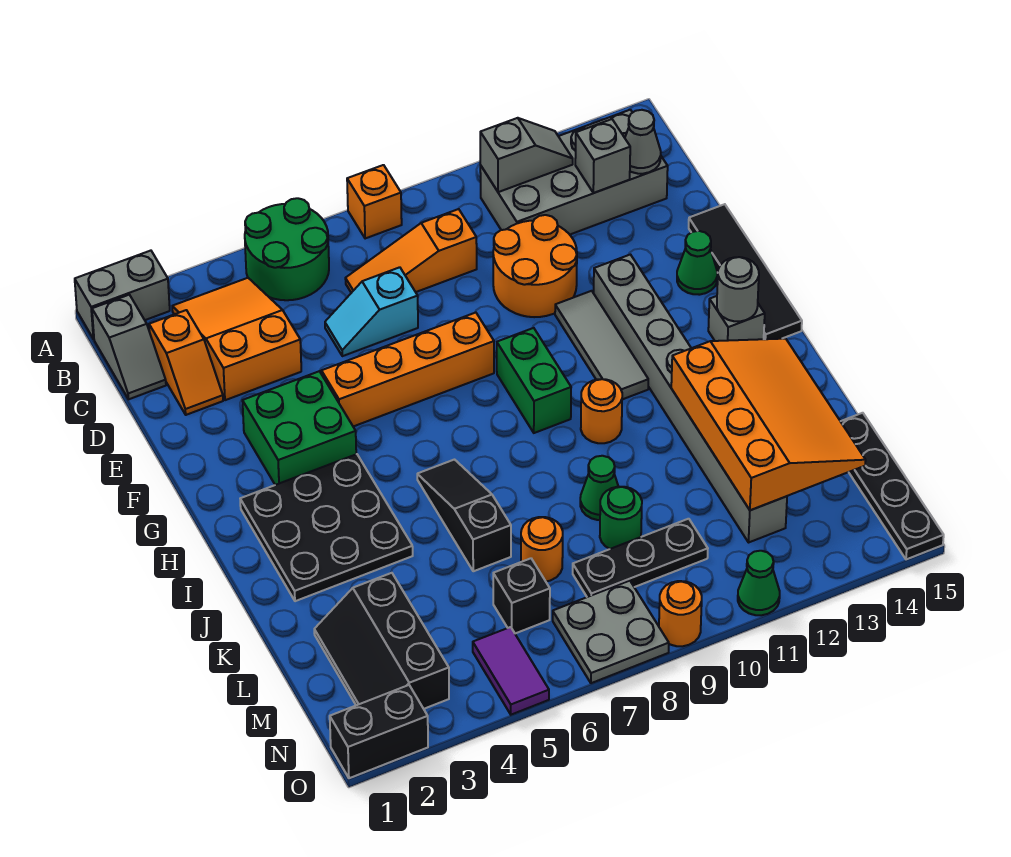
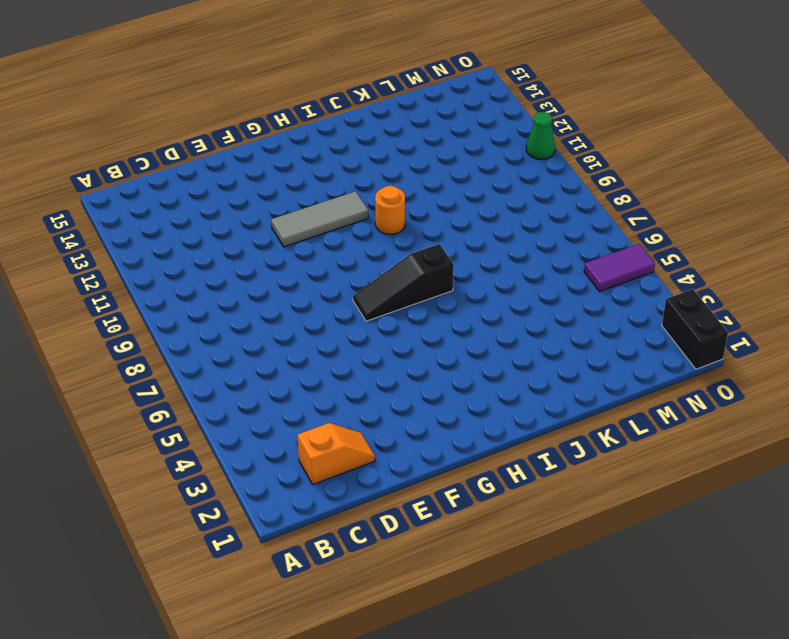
black slope G7:I7 level 1 top I -> black slope I6:K6 level 1 top K
none -> grey brick A1:A2 level 1
none -> green round brick A5:B6 level 1
none -> orange brick A8 level 1
none -> grey slope B1:C1 level 1 top B

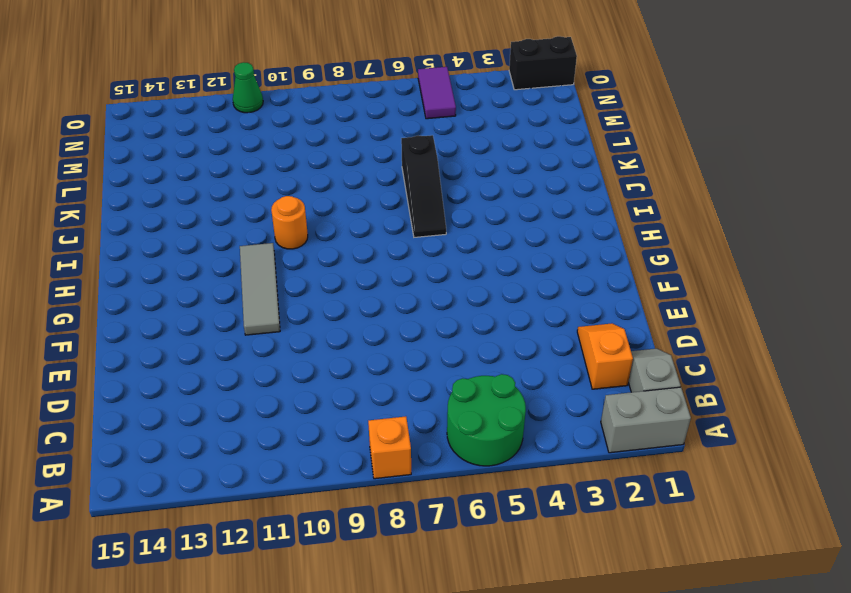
none -> orange slope B3:D4 level 1 top D
none -> grey brick B11:C14 level 1
none -> orange slope C7:C9 level 1 top 9
none -> cyan slope D6:D7 level 1 top 7

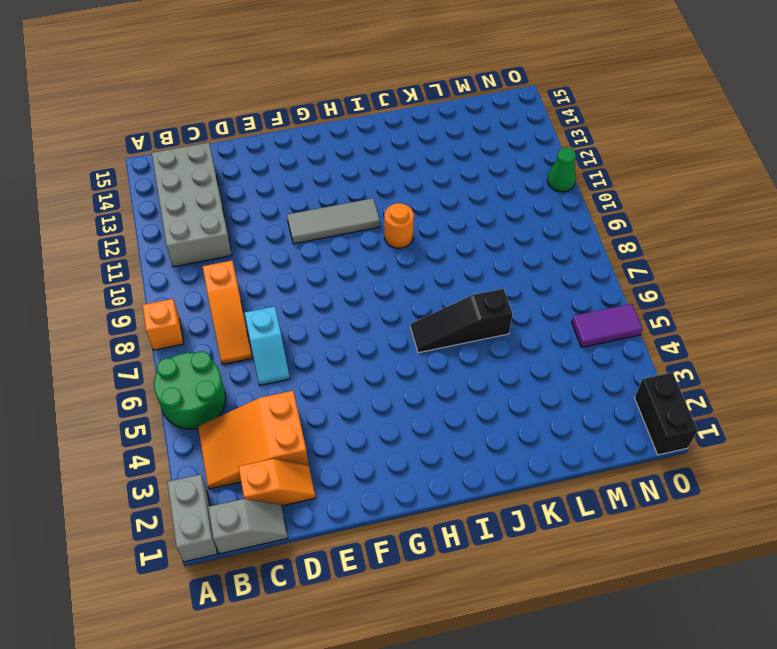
none -> orange round brick D10:E11 level 1
none -> black tile E15:H15 level 1
none -> green brick F3:G4 level 1
none -> orange brick F5:F8 level 1

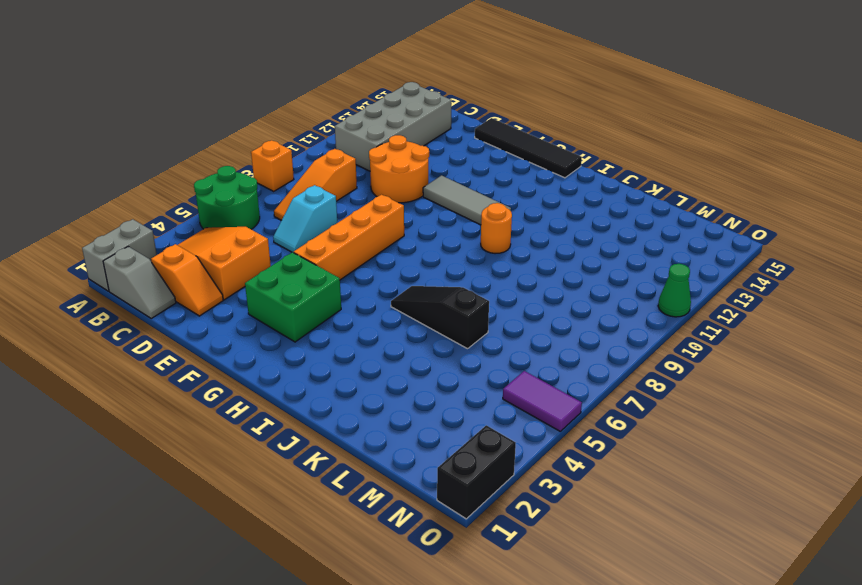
none -> grey brick F12:M12 level 1
none -> green cone F14 level 1
none -> green brick G9:H9 level 1
none -> black plate H2:J4 level 1

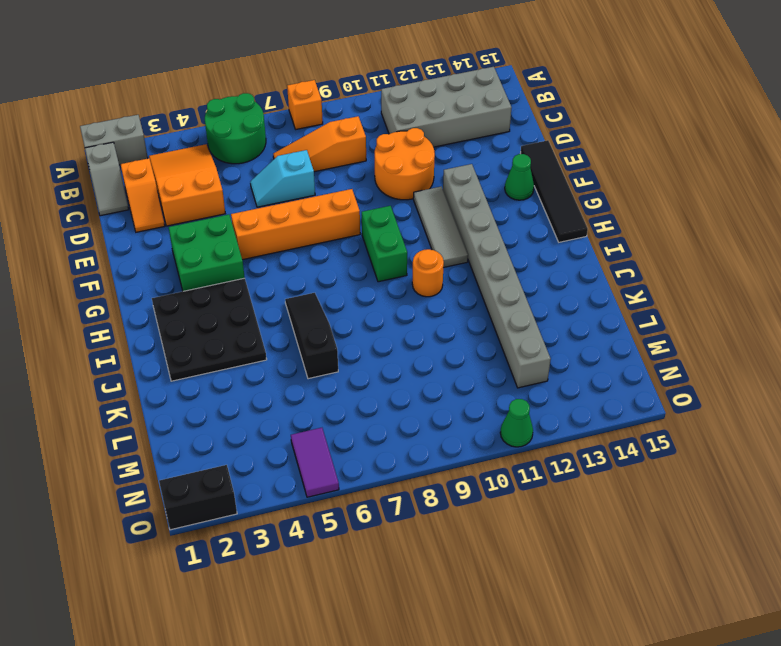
none -> grey brick H14 level 1
none -> green cone K9 level 1
none -> black slope L2:N3 level 1 top 3
none -> orange round brick L7 level 1

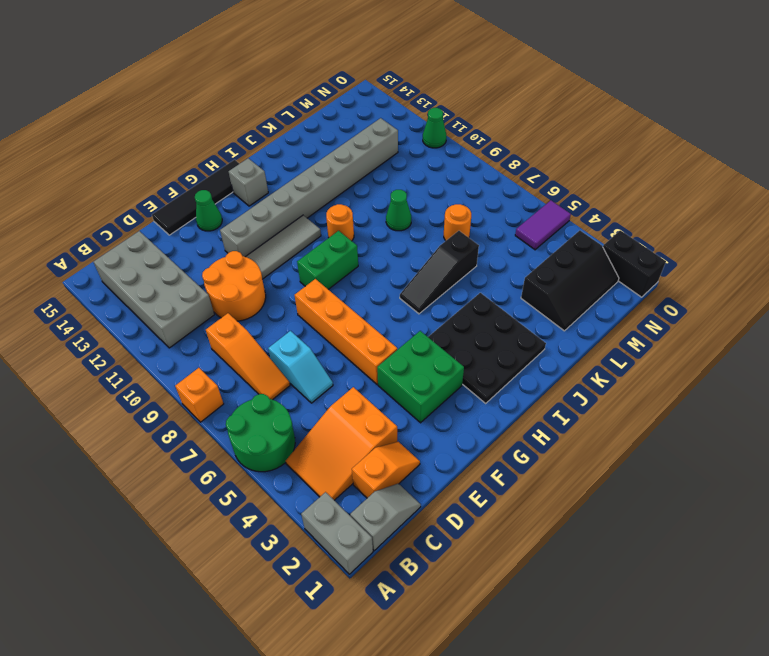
none -> green round brick L9 level 1
none -> black plate L15:O15 level 1
none -> black brick M6 level 1
none -> black plate M8:M10 level 1

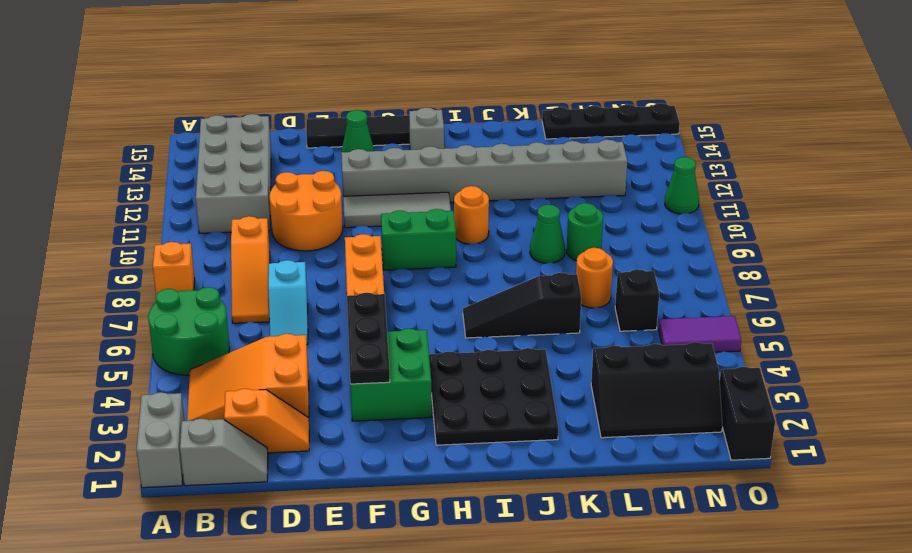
black plate F3:F5 level 2 -> black plate M8:M10 level 1
none -> grey plate N7:O8 level 1
none -> orange round brick O9 level 1
none -> grey slope B11:B12 level 2 top 11
none -> grey brick C13 level 2

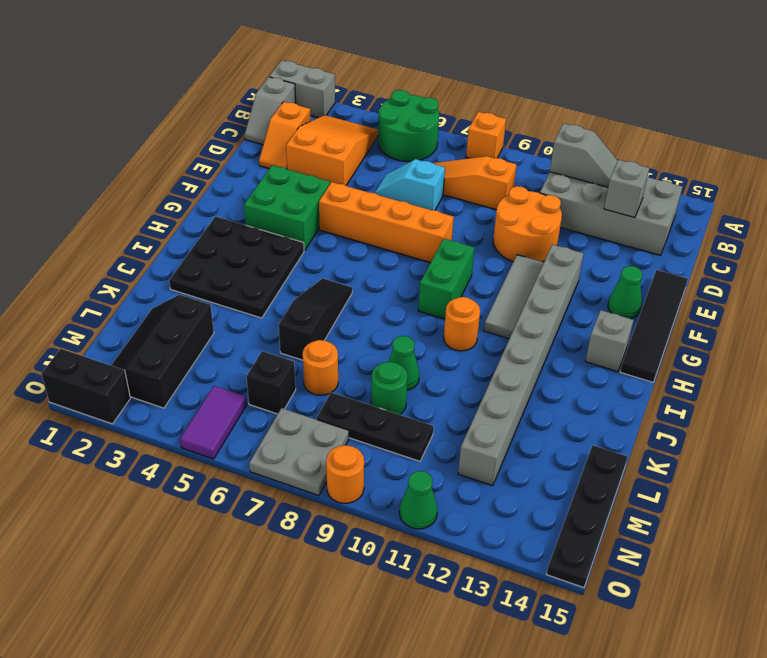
none -> grey cone C14 level 2
none -> grey round brick H14 level 2
none -> orange slope J12:M14 level 2 top 12

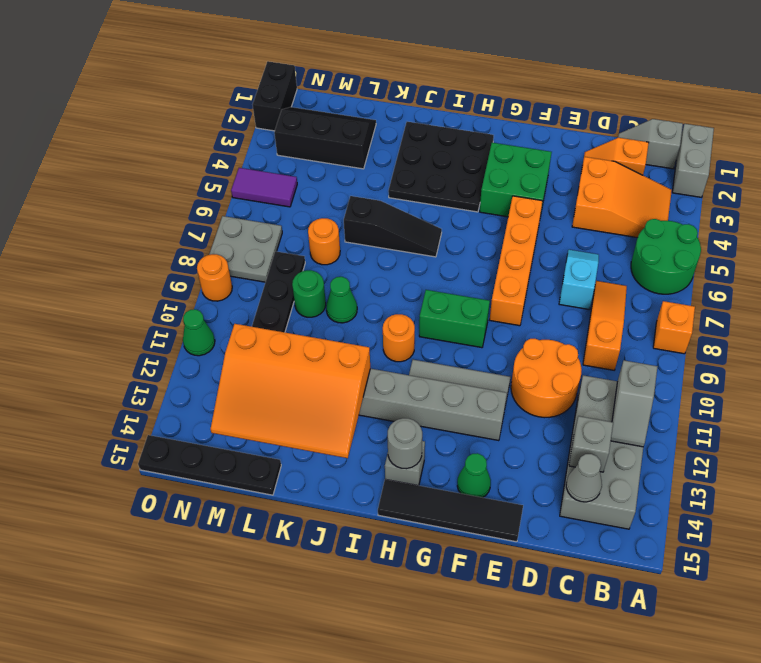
none -> black brick M6 level 1

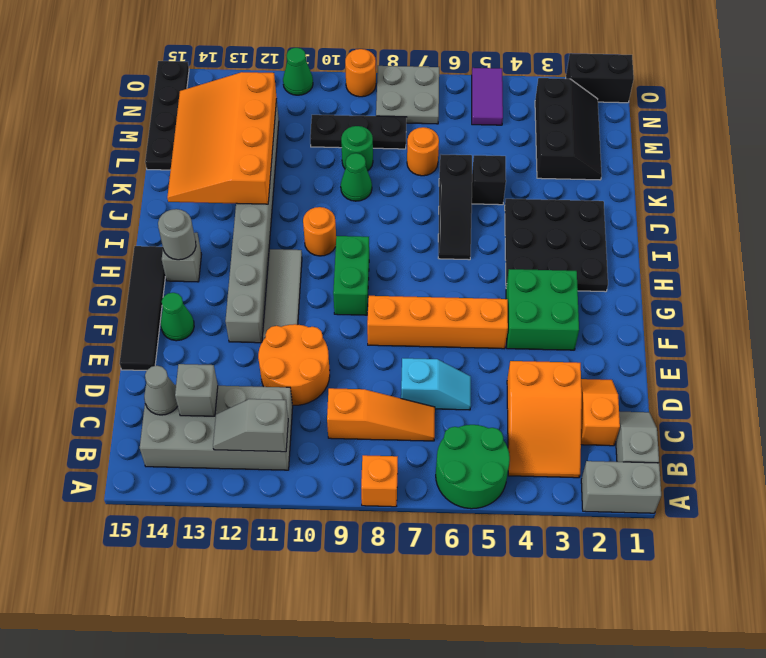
black brick K5 level 1 -> black brick M6 level 1

